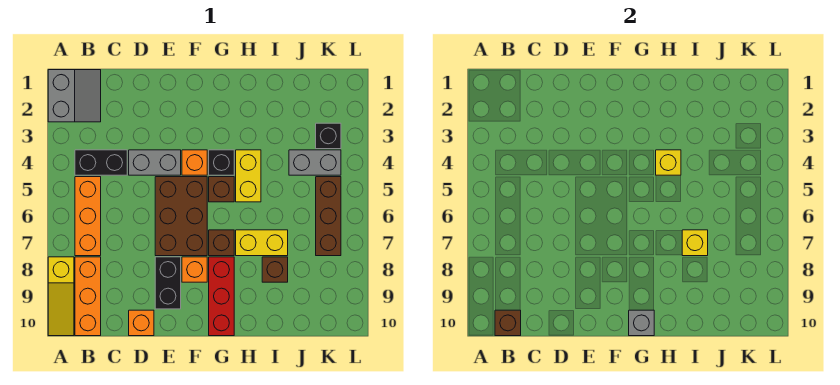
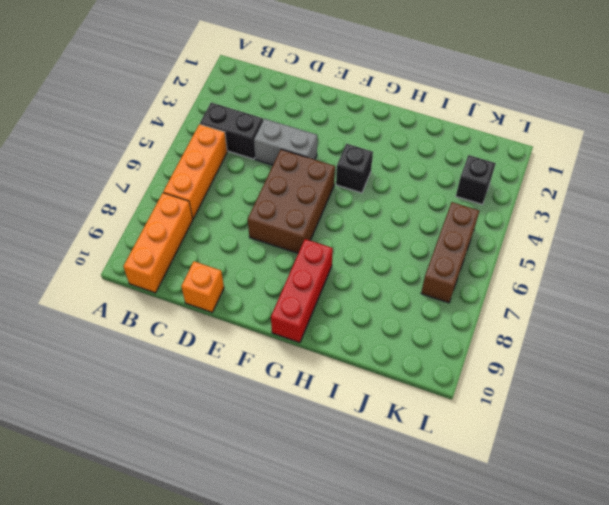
none -> grey slope A1:B2 level 1 top A
none -> yellow slope A8:A10 level 1 top 8
none -> black brick E8:E9 level 1

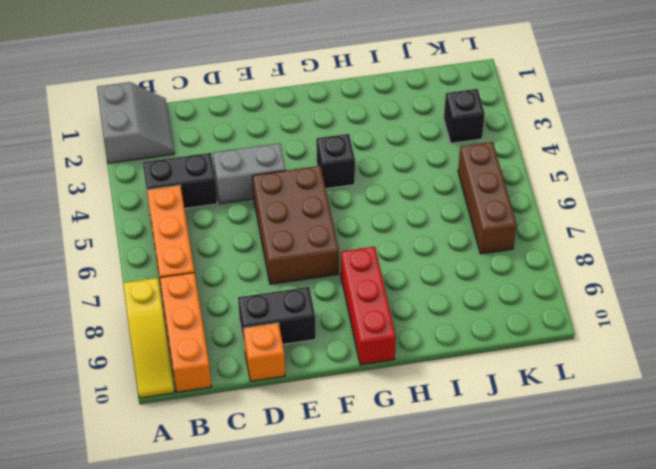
black brick D9:E9 level 1 -> black brick E8:E9 level 1
none -> orange brick F4 level 1
none -> orange brick F8 level 1
none -> brown brick G5 level 1

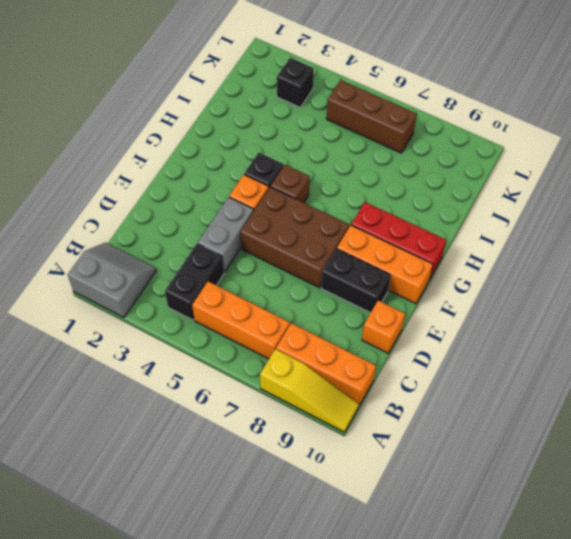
orange brick F8:F10 level 1 -> orange brick F8 level 1
none -> brown brick G7 level 1
none -> yellow brick H4:H5 level 1
none -> yellow brick H7:I7 level 1

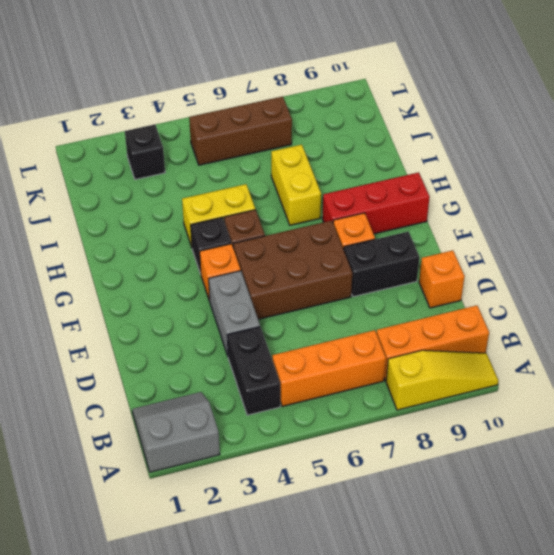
none -> brown brick G7 level 1
none -> brown brick I8 level 1
none -> grey brick J4:K4 level 1

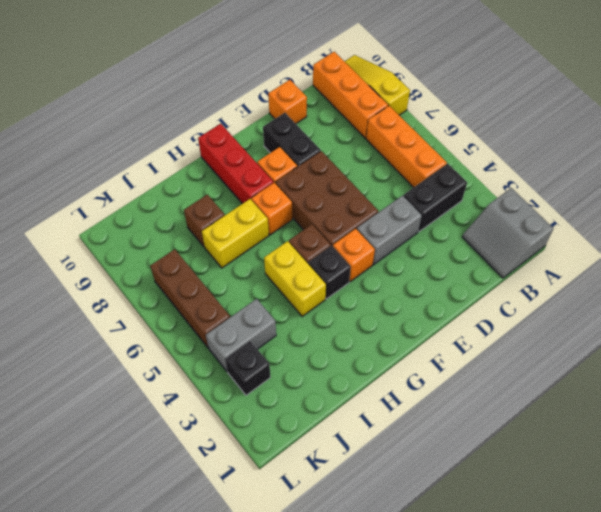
orange brick G7 level 1 -> brown brick G7 level 1
none -> brown brick B10 level 2
none -> grey brick G10 level 2
none -> yellow brick H4 level 2

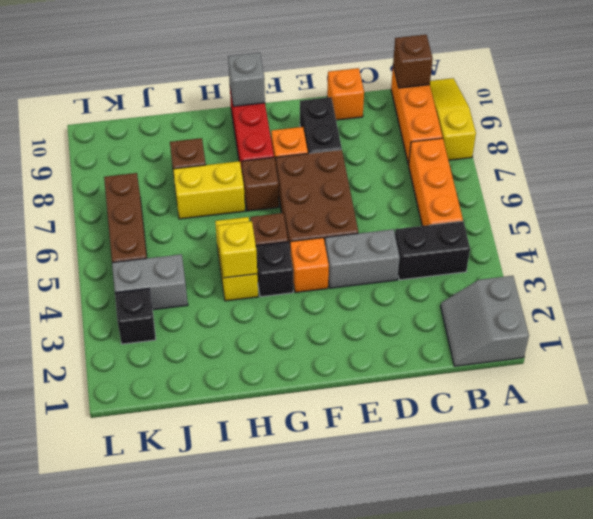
none -> yellow brick I7 level 2

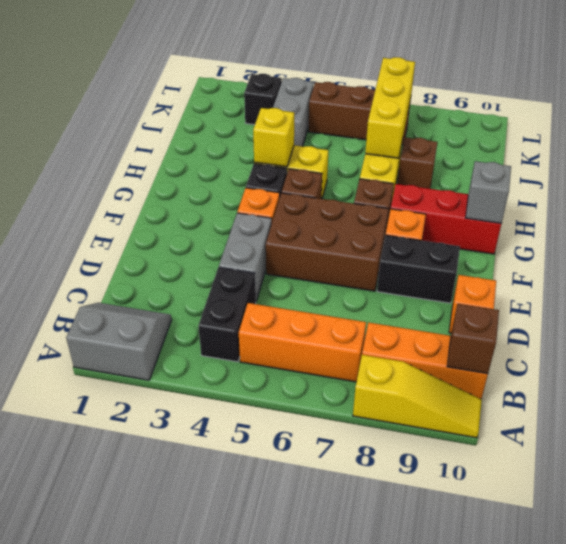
yellow brick I7:K7 level 2 -> yellow brick I7 level 2

